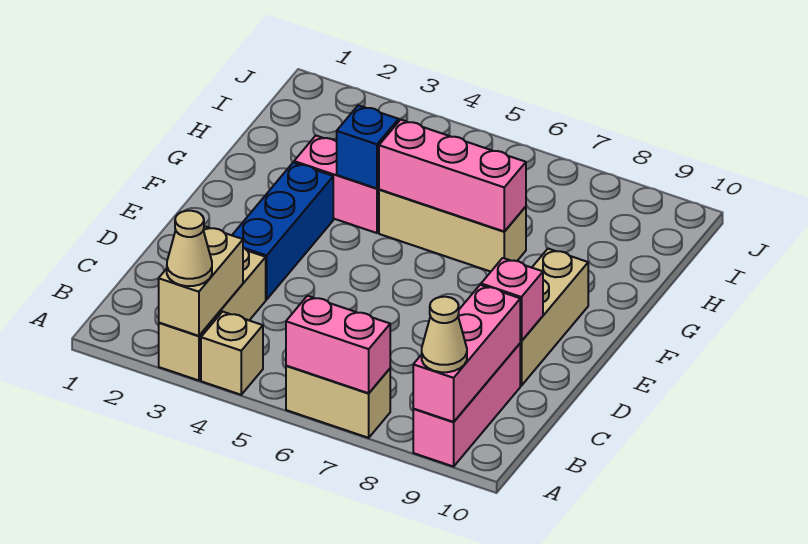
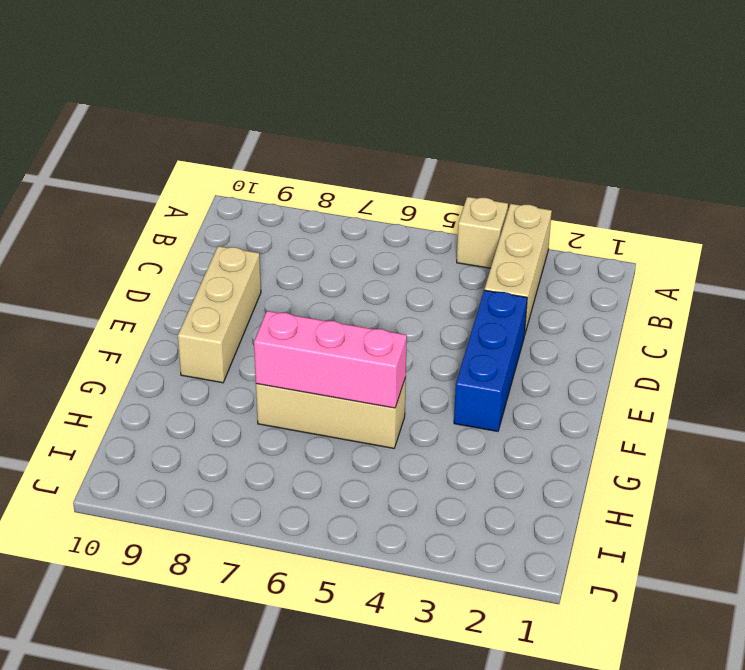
none -> tan brick A6:A7 level 1
none -> pink brick A9:C9 level 1
none -> pink brick G3:G4 level 1

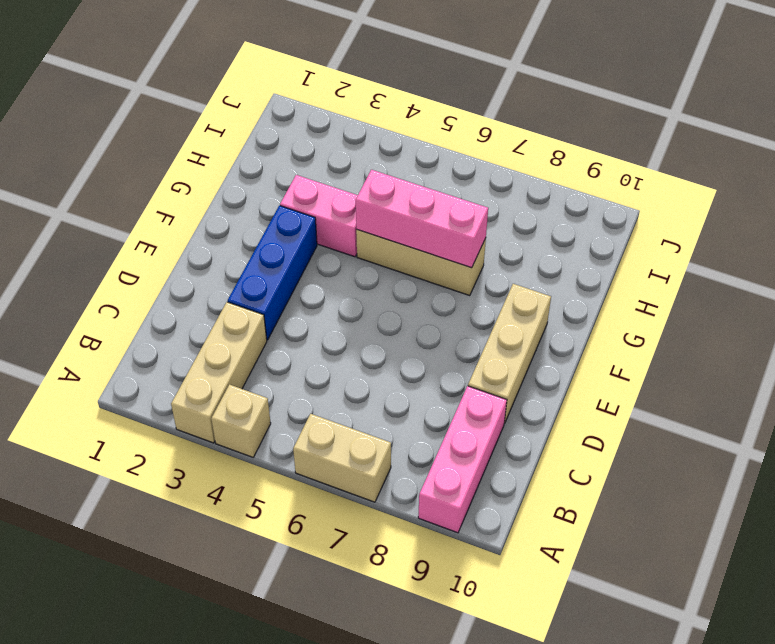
none -> tan brick A3:B3 level 2
none -> pink brick A6:A7 level 2
none -> pink brick A9:C9 level 2

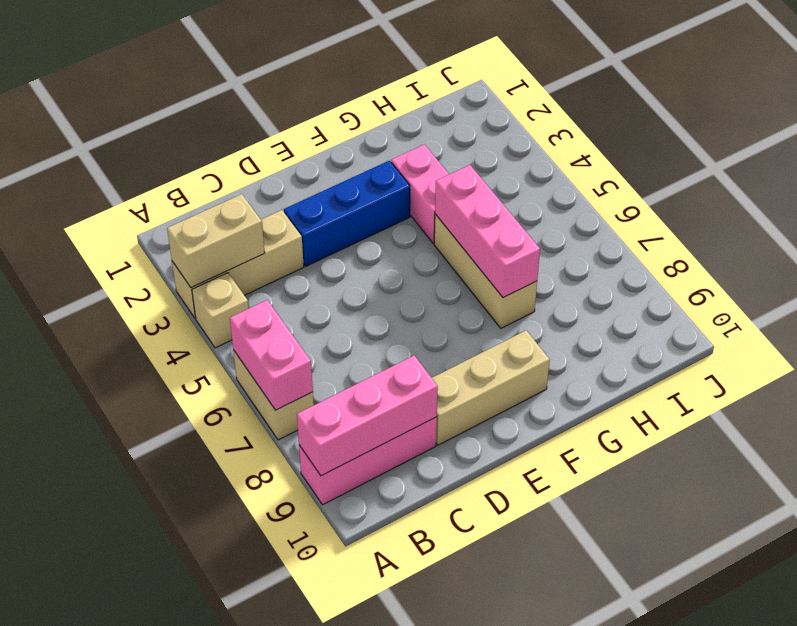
none -> pink brick D9 level 2
none -> blue brick G4 level 2
none -> tan cone A3 level 3

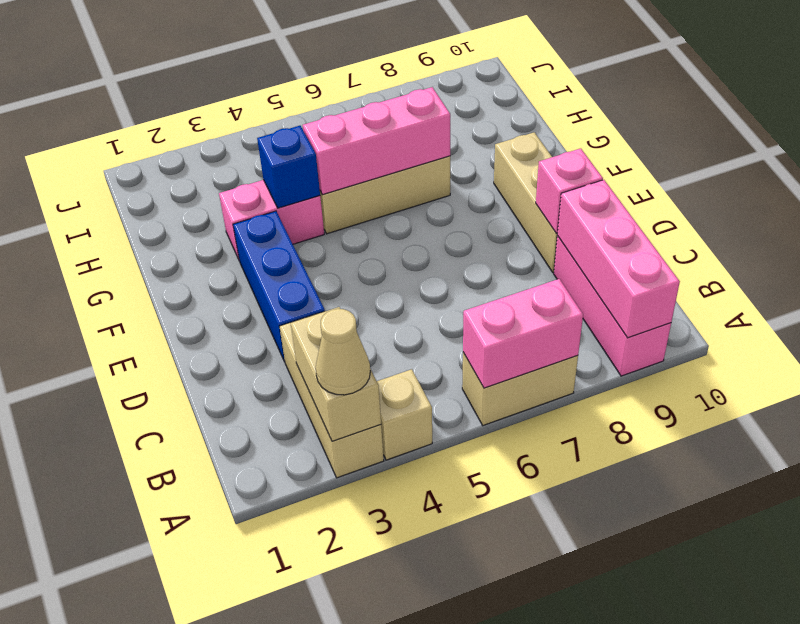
none -> tan cone A9 level 3

